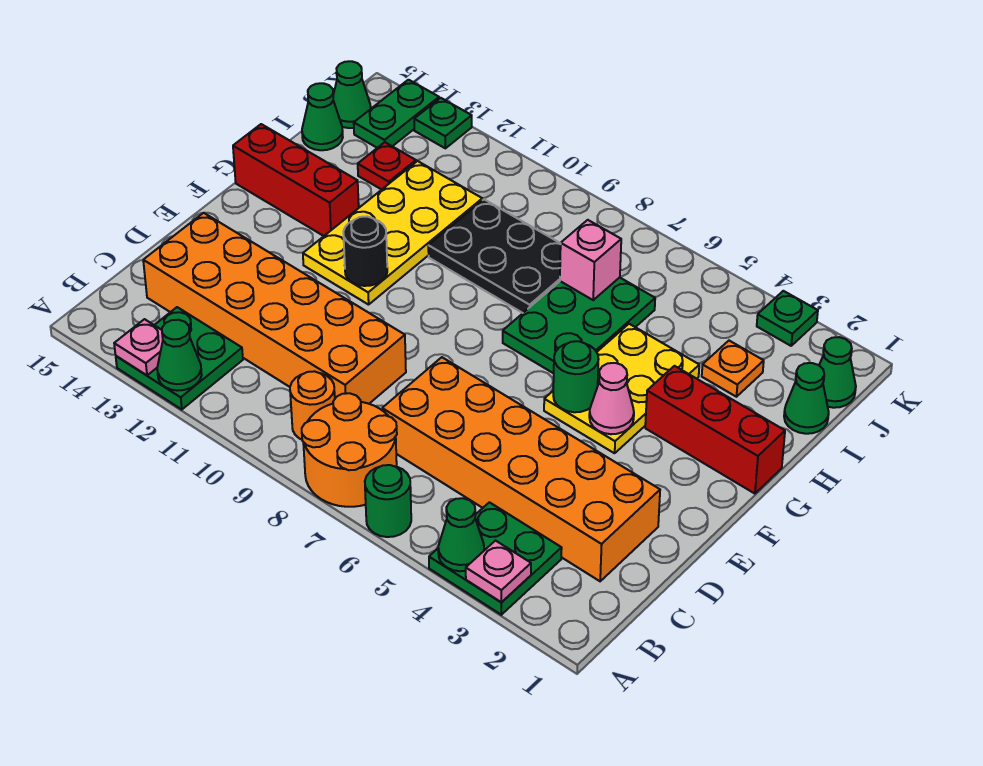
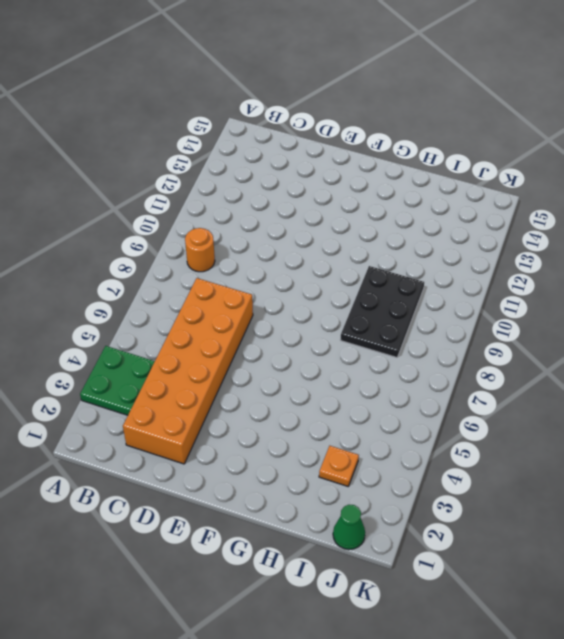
none -> green round brick A6 level 1
none -> orange round brick A7:B8 level 1
none -> green plate A12:B13 level 1
none -> orange brick C9:D14 level 1

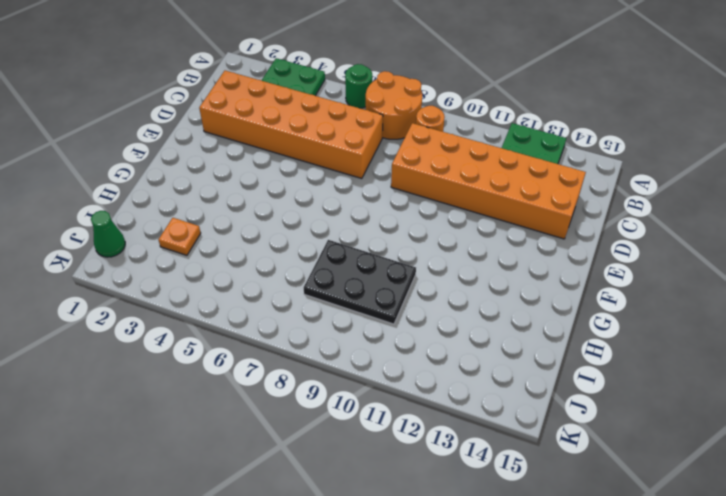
none -> yellow plate F4:H5 level 1
none -> yellow plate F11:I12 level 1
none -> red brick G1:G3 level 1
none -> green plate G6:I7 level 1

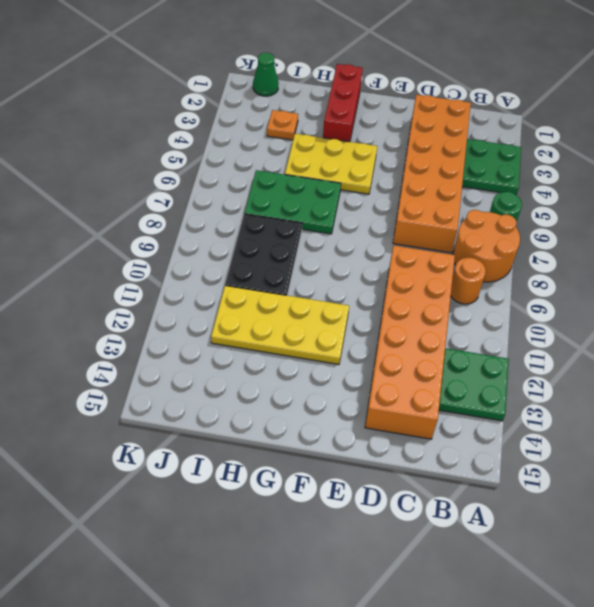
none -> red brick G13:G15 level 1
none -> green cone I1 level 1
none -> red plate I13 level 1
none -> green cone I15 level 1

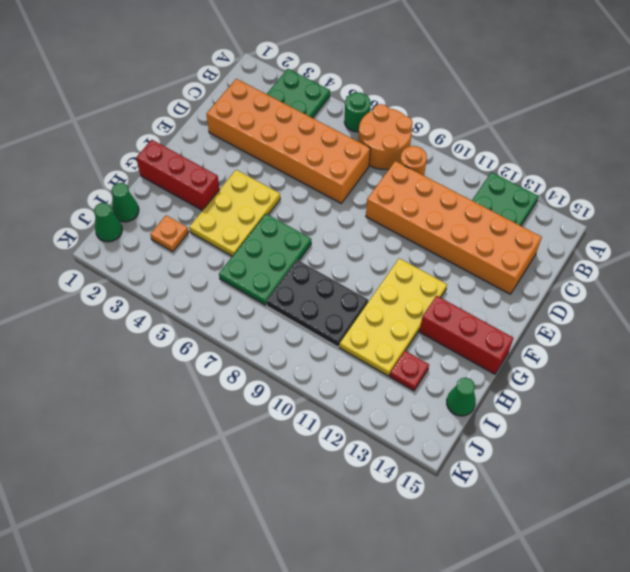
none -> green plate J14:K14 level 1
none -> green cone J15 level 1
none -> green plate K3 level 1
none -> green plate K13 level 1

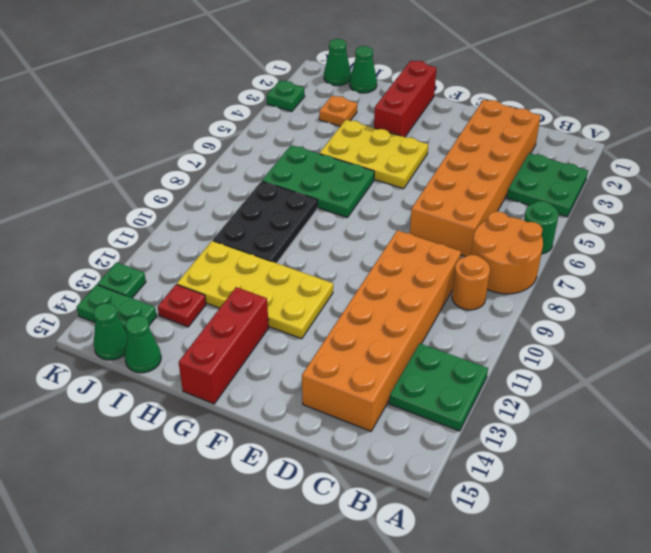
none -> pink plate A3 level 2
none -> green cone A4 level 2
none -> green cone A12 level 2
none -> pink plate A13 level 2

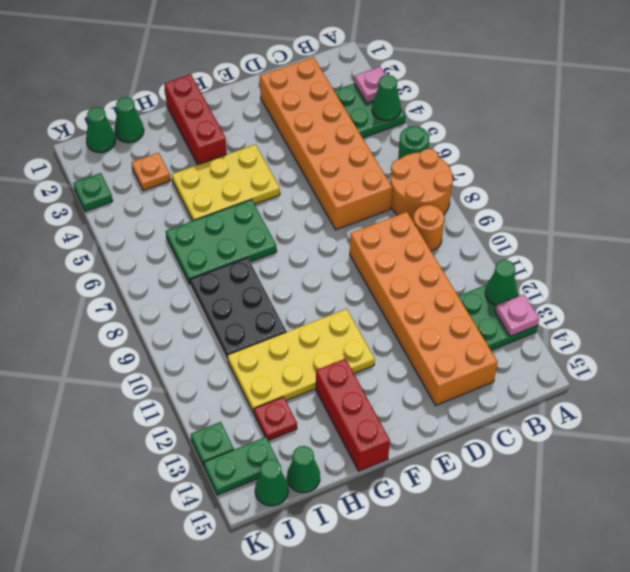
none -> pink cone F4 level 2
none -> green round brick F5 level 2
none -> black round brick F11 level 2
none -> pink brick I7 level 2

